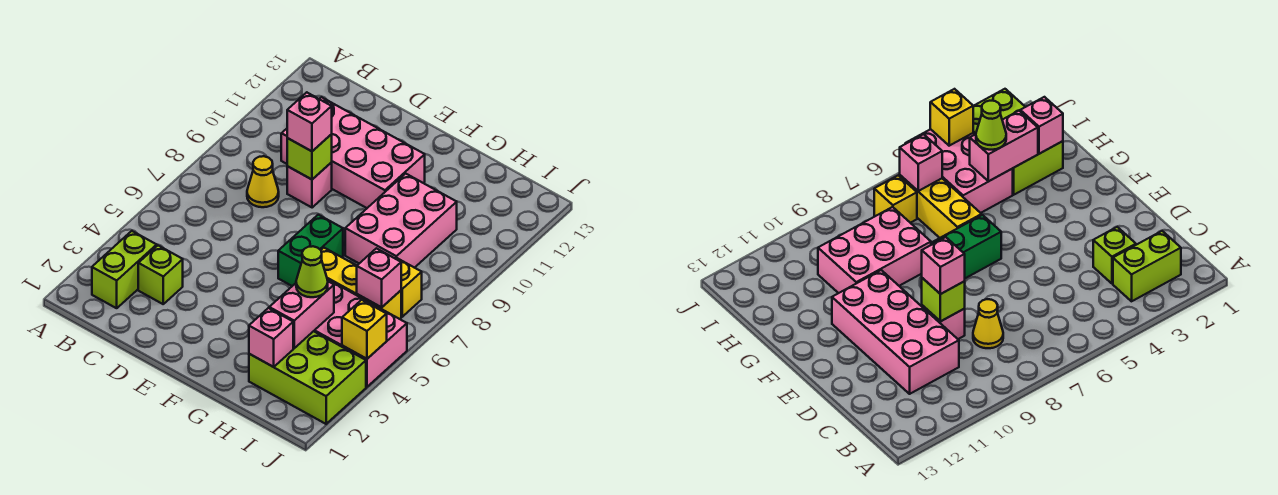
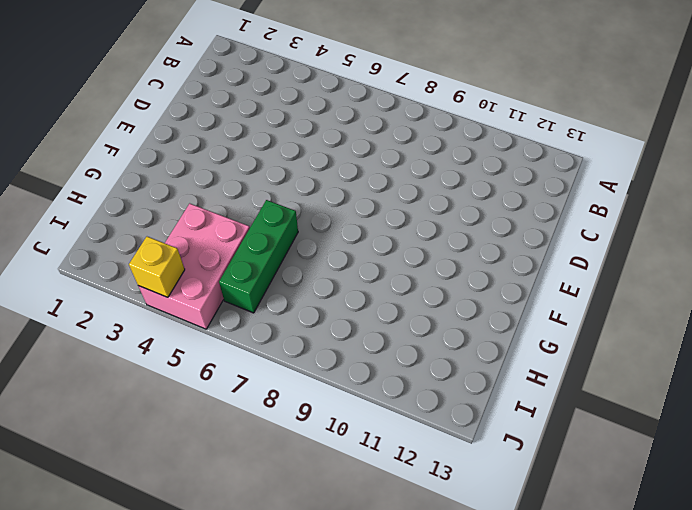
green brick G6:I6 level 1 -> yellow brick G6:I6 level 1
none -> lime brick B2:B3 level 1
none -> lime brick C3 level 1
none -> yellow cone C8 level 1

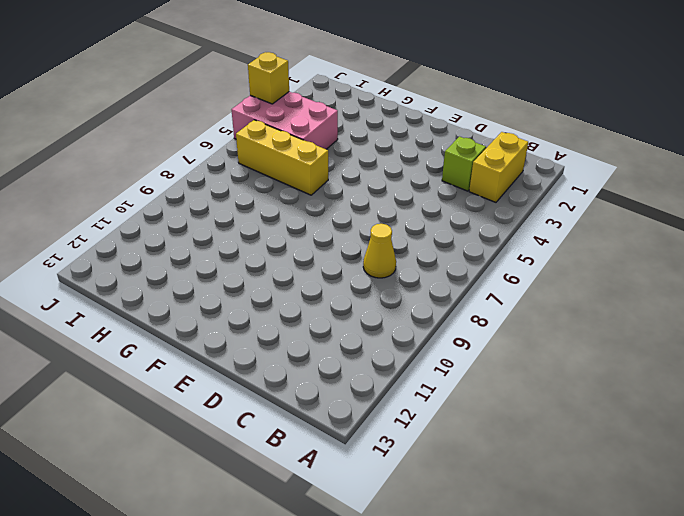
yellow brick B2:B3 level 1 -> lime brick B2:B3 level 1
none -> pink brick C10:F11 level 1
none -> pink brick D9 level 1
none -> green brick F6:F7 level 1

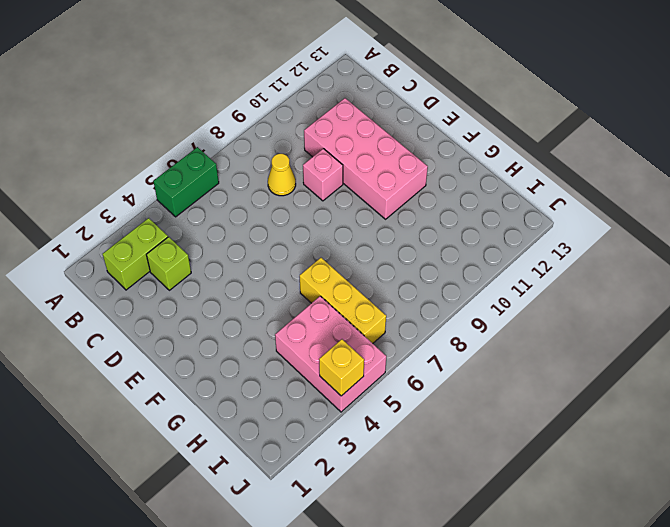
green brick A5:A6 level 1 -> green brick F6:F7 level 1
none -> pink brick G8:H10 level 1
none -> lime brick H2:J3 level 1
none -> yellow brick I7 level 1

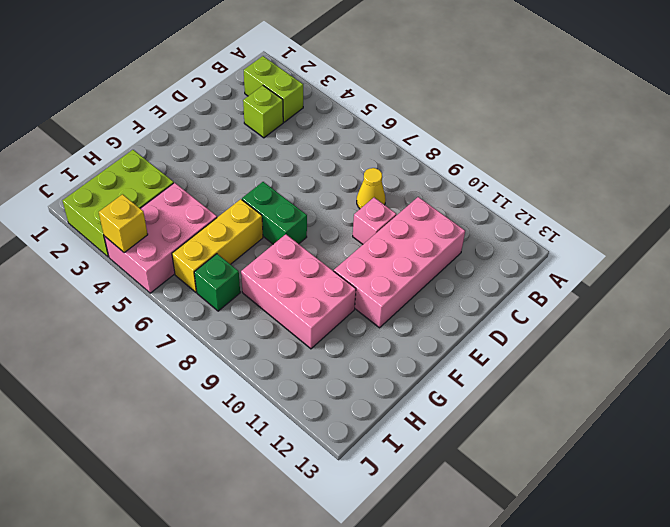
green brick I7 level 1 -> yellow brick I7 level 1
none -> lime brick D9 level 2
none -> pink brick H2 level 2
none -> pink brick H3:H4 level 2

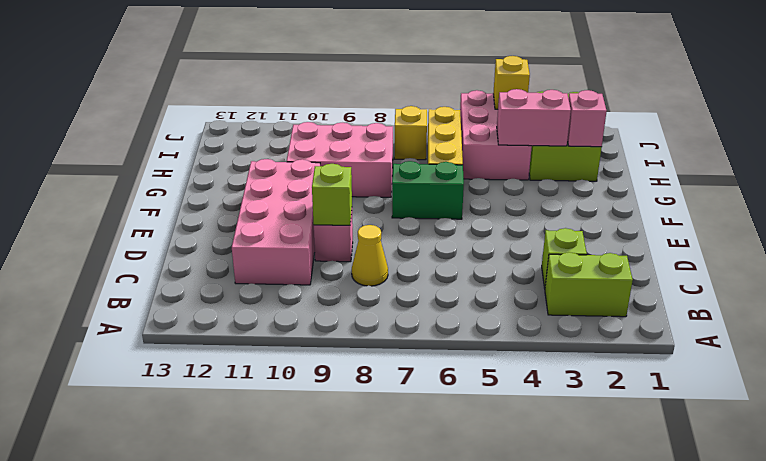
none -> pink brick I6 level 2
none -> pink brick D9 level 3
none -> lime cone H4 level 3

